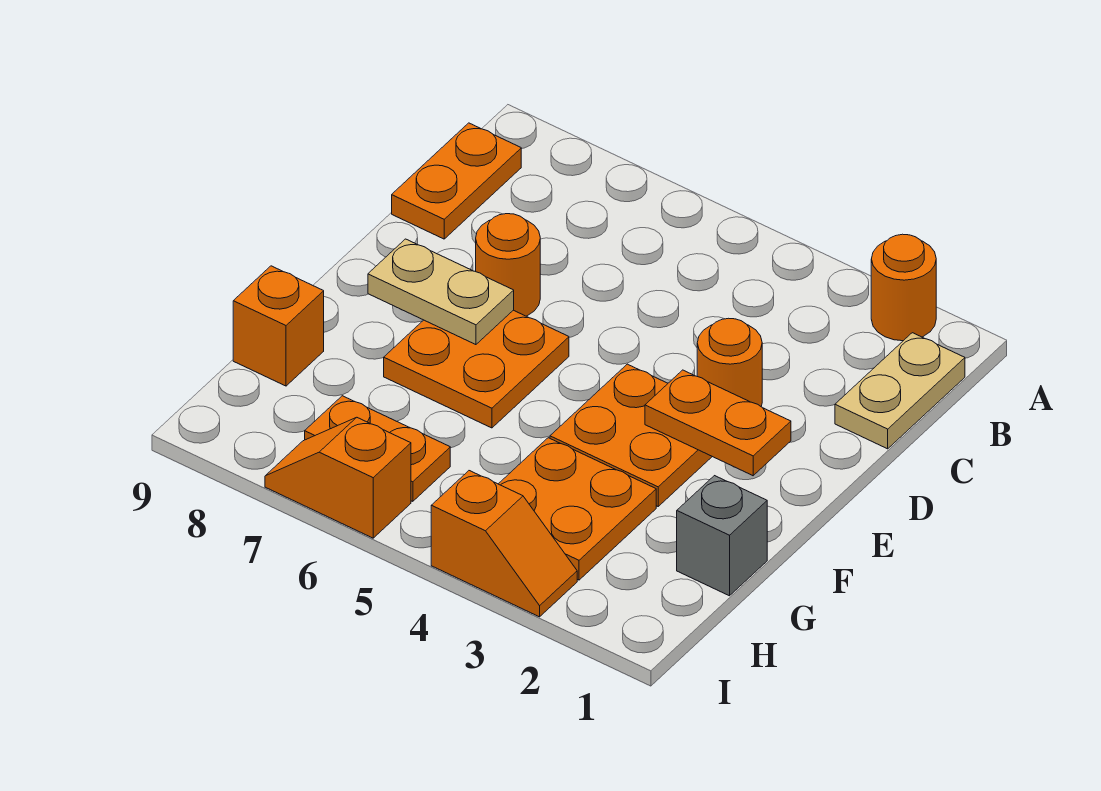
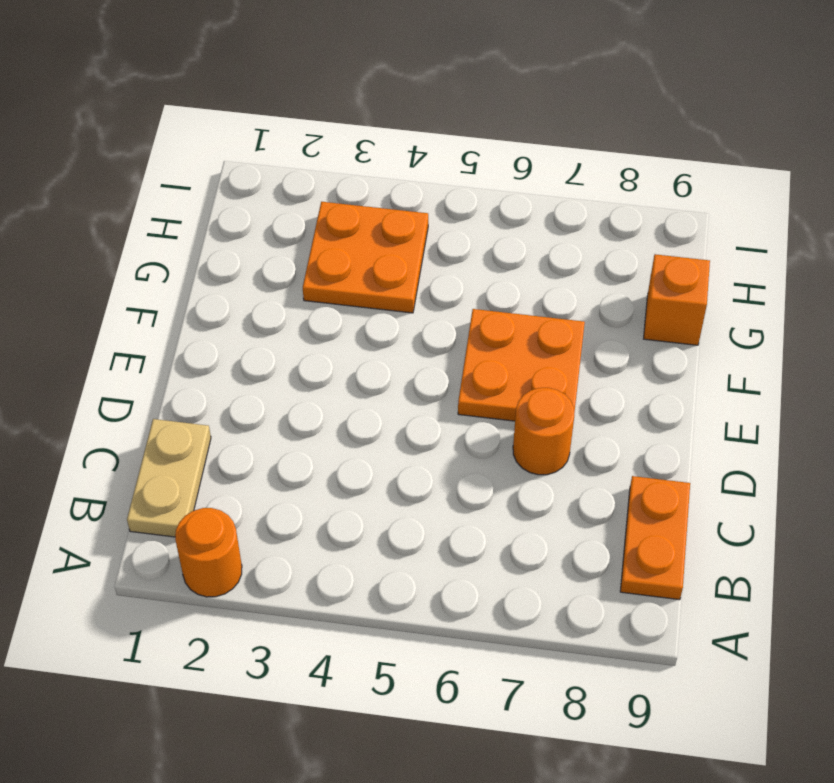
none -> orange round brick D3 level 1
none -> orange plate E3:F4 level 1
none -> grey brick G1 level 1

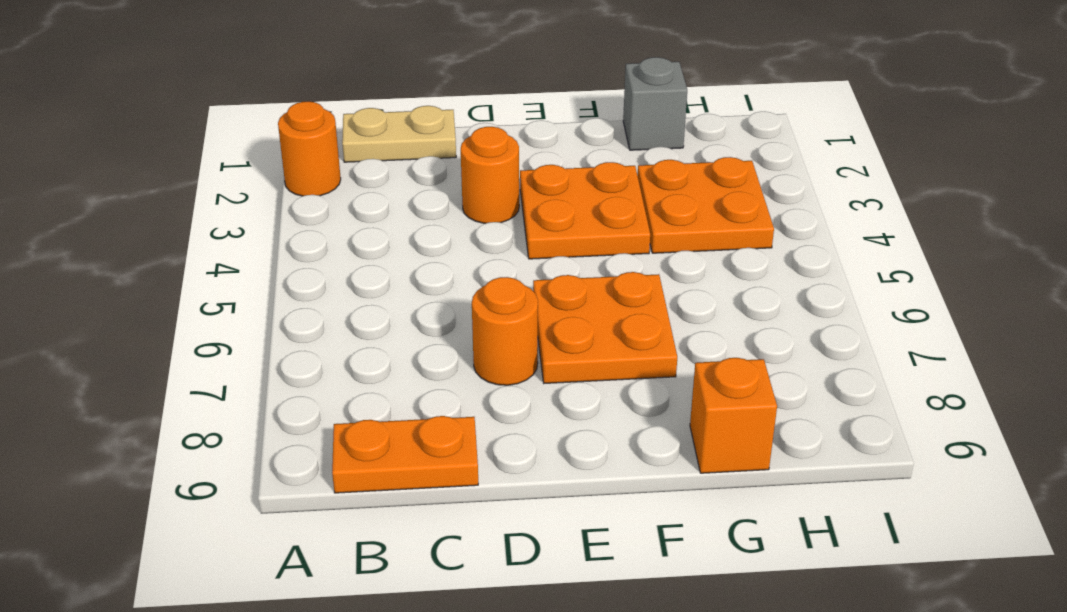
none -> orange plate H6:H7 level 1
none -> orange slope I3:I4 level 1 top 4
none -> orange slope I6:I7 level 1 top 6

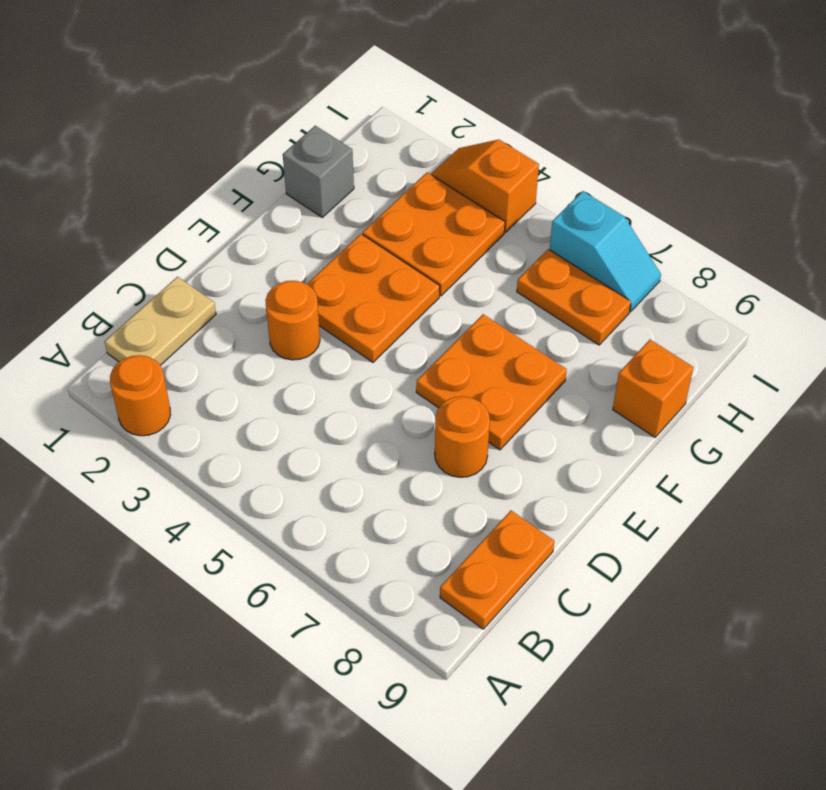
cyan slope I6:I7 level 1 top 6 -> orange slope I6:I7 level 1 top 6
none -> orange plate E2:E3 level 2
none -> tan plate E7:E8 level 2

